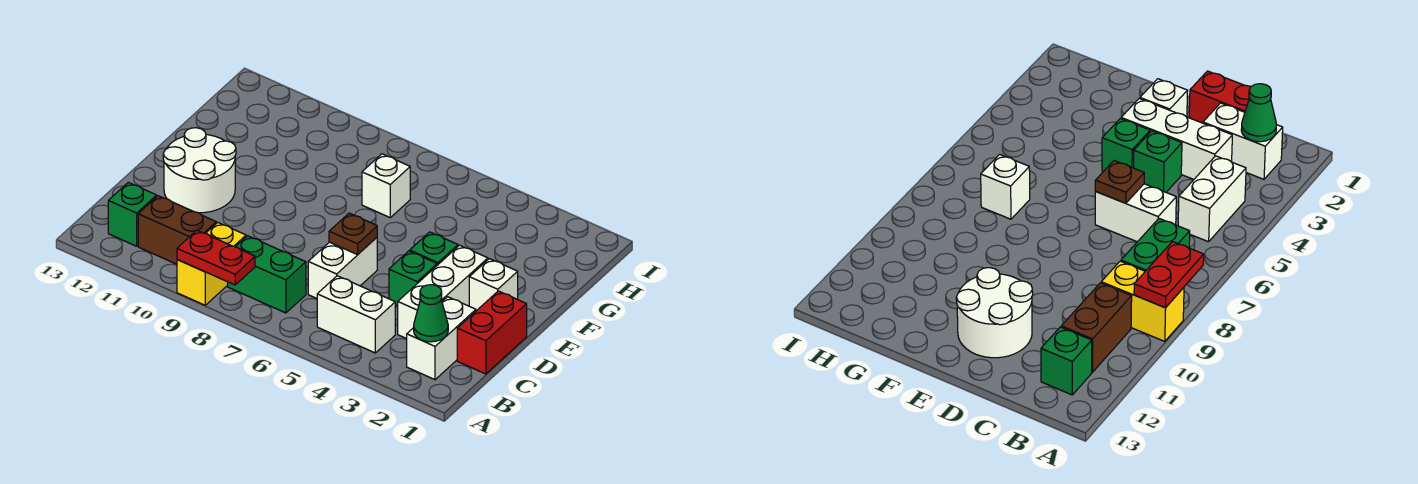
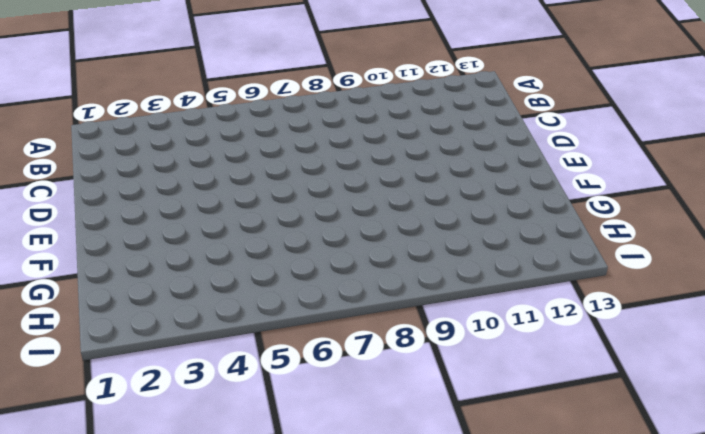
none -> yellow brick A9:B9 level 1
none -> white brick B2:C2 level 1
none -> white brick B4:B5 level 1

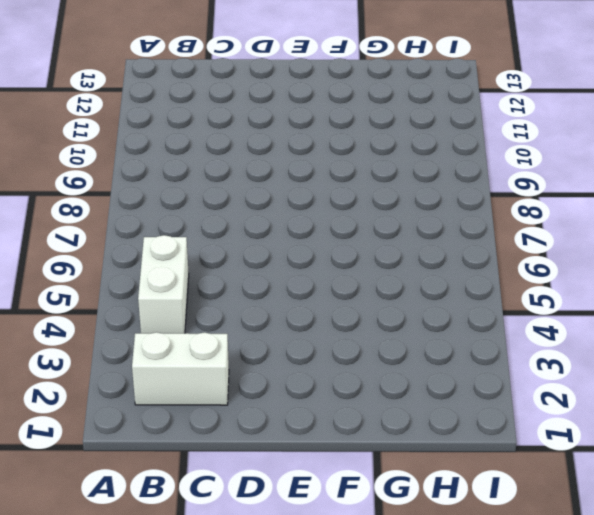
none -> yellow brick A9:B9 level 1
none -> green brick B7:B8 level 1
none -> brown brick B10:B11 level 1

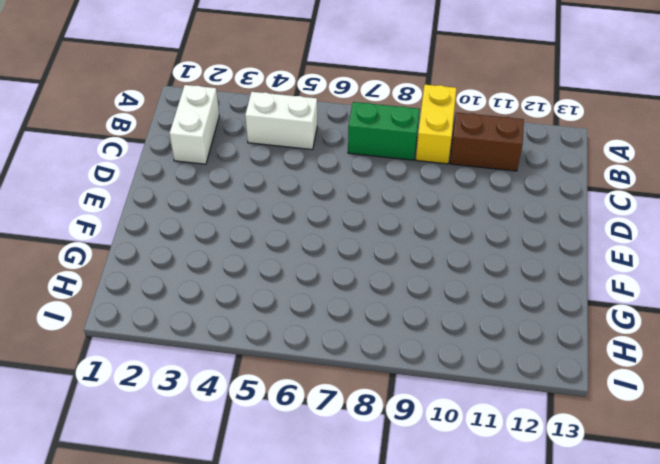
none -> green brick B12 level 1
none -> red brick C1:D1 level 1
none -> white brick C3:E3 level 1

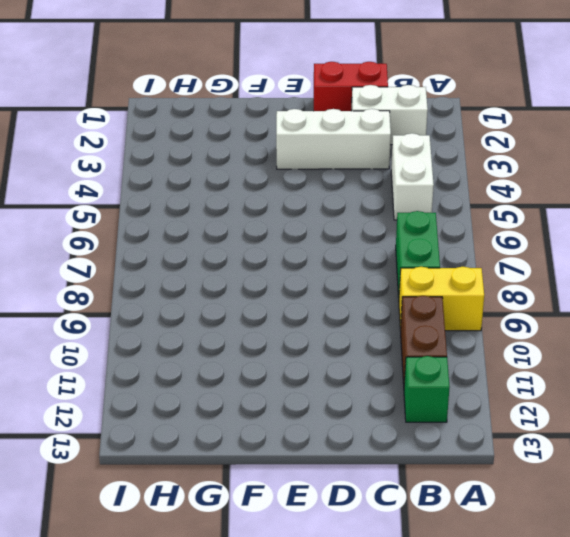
none -> white brick C6:D6 level 1
none -> green brick D4 level 1
none -> white round brick D11:E12 level 1

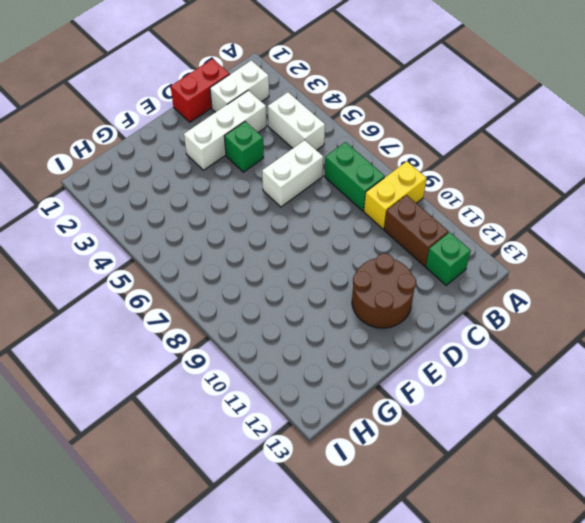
brown round brick D11:E12 level 1 -> white round brick D11:E12 level 1
none -> white brick E2 level 1
none -> green brick E4 level 1
none -> white brick G7 level 1

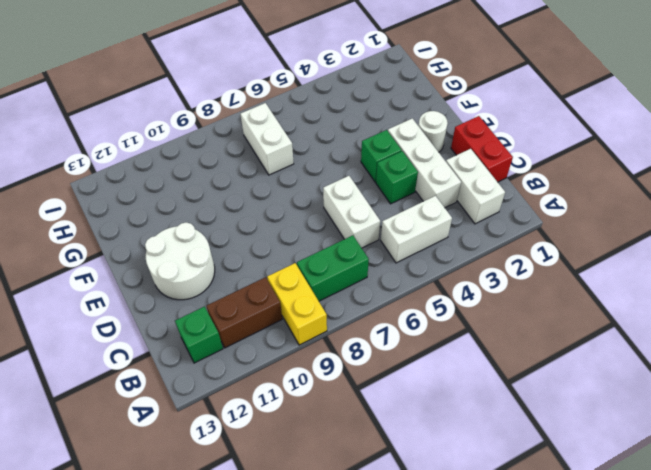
white round brick E2 level 1 -> white brick E2 level 1
white brick G7:H7 level 1 -> white brick G7 level 1
none -> red plate A8:A9 level 2
none -> green cone B2 level 2
none -> brown plate D6 level 2

